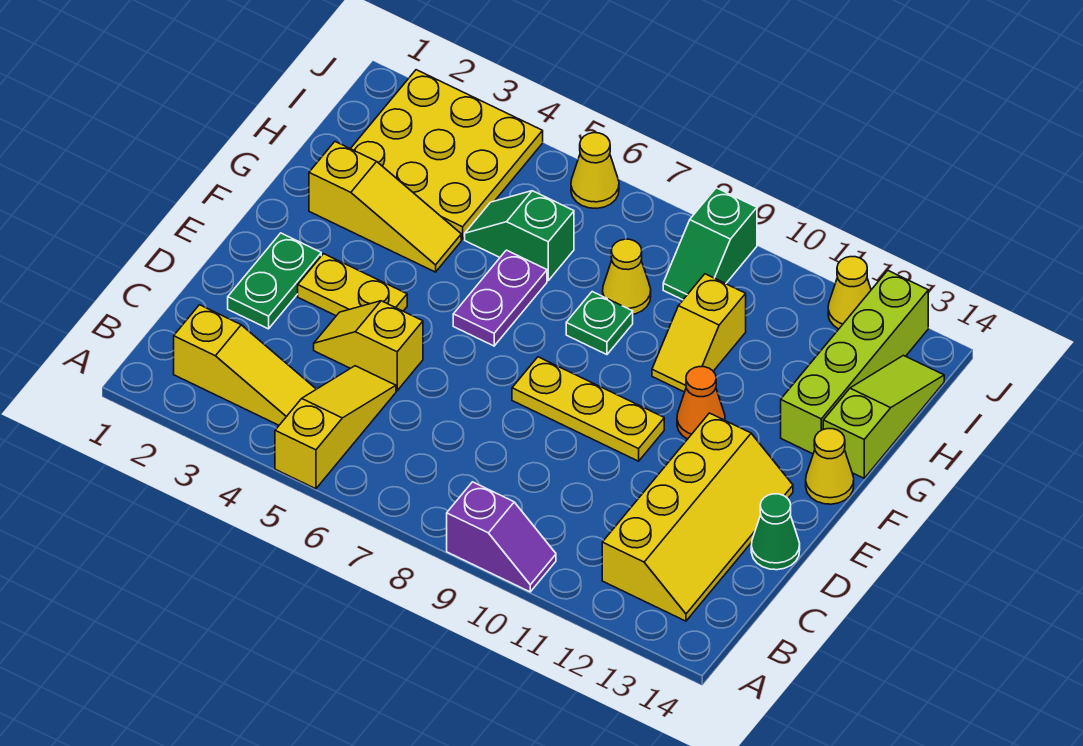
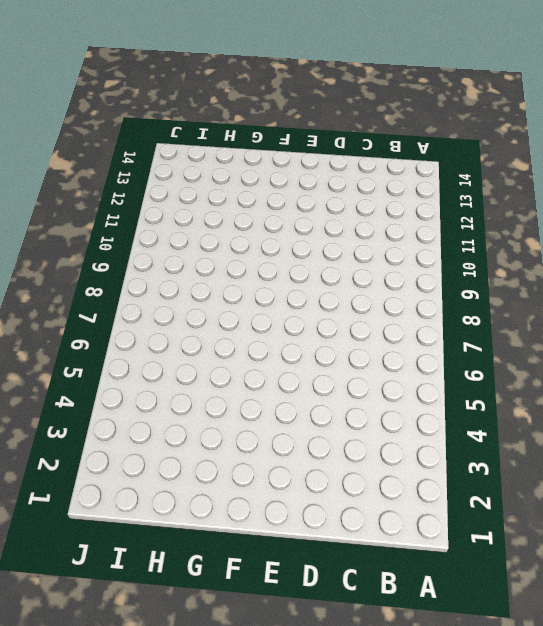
none -> yellow slope A5:C5 level 1 top A
none -> purple slope A9:A10 level 1 top 9
none -> yellow slope B2:B4 level 1 top 2

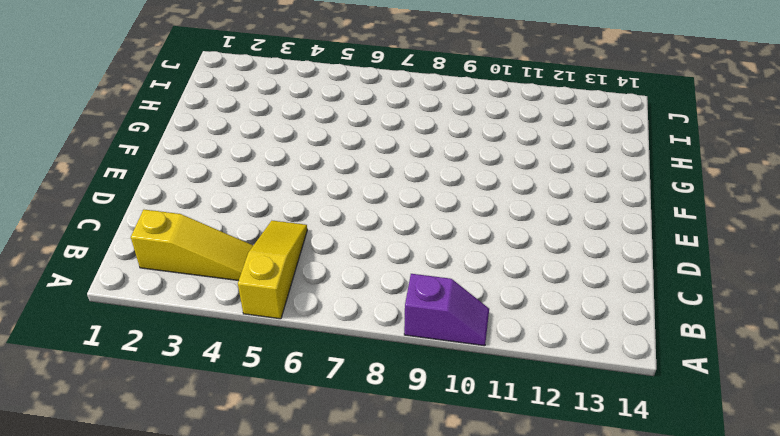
none -> yellow slope B12:E13 level 1 top 12
none -> green plate D2:E2 level 1
none -> yellow slope D4:D5 level 1 top 5

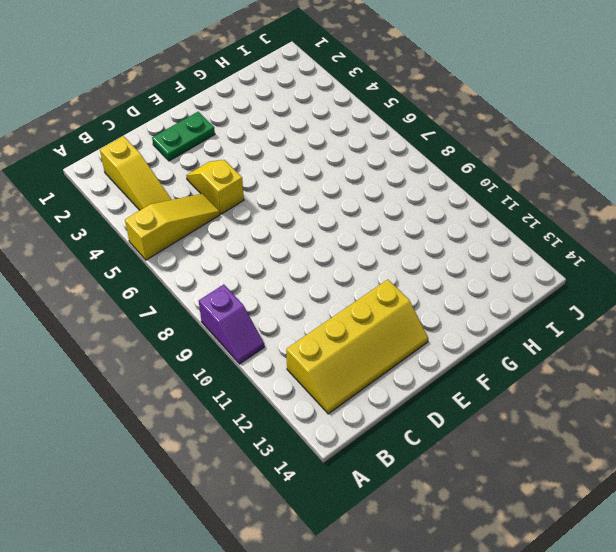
none -> green cone D14 level 1
none -> yellow plate E3:E4 level 1
none -> yellow plate E8:E10 level 1

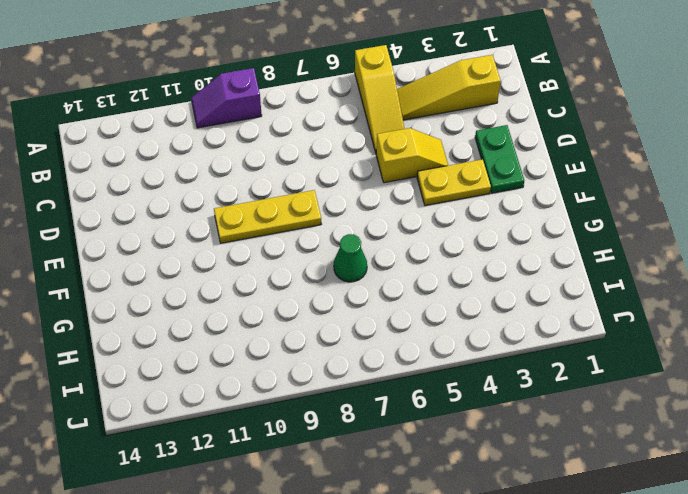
green cone G7 level 1 -> green cone D14 level 1
none -> yellow slope B12:E13 level 1 top 12
none -> purple plate F6:G6 level 1
none -> orange cone F11 level 1

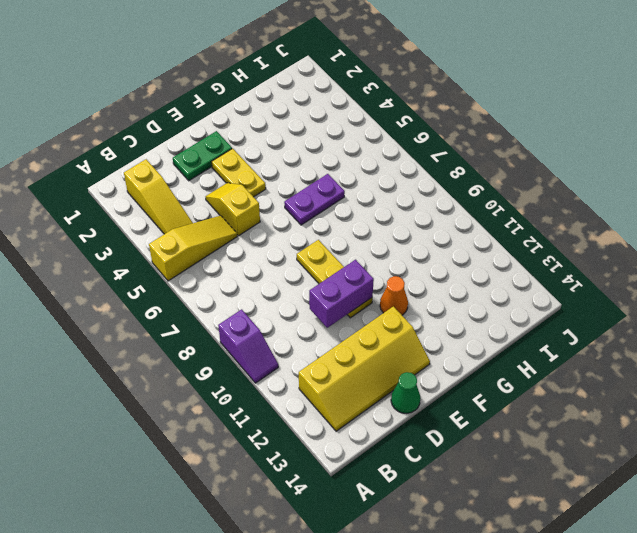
purple brick D10:E10 level 2 -> none
none -> yellow cone F14 level 1
none -> yellow slope G2:G4 level 1 top 2
none -> green plate G8 level 1

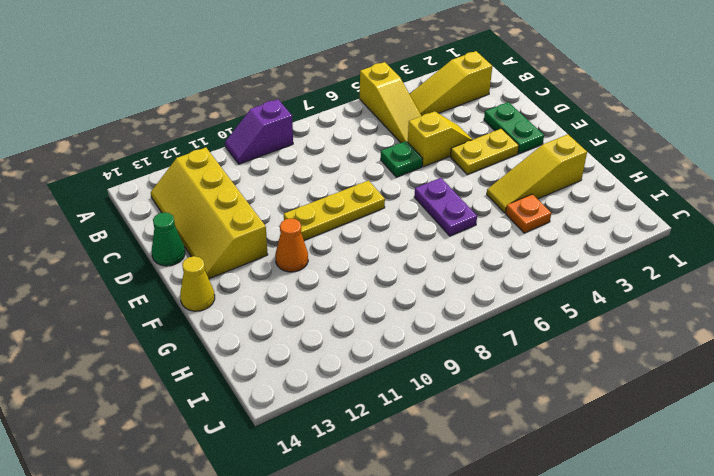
green plate D6 level 1 -> green plate G8 level 1
orange plate H4 level 1 -> yellow plate H2:J4 level 1
none -> yellow slope G10:H10 level 1 top H
none -> lime brick G13:J13 level 1
none -> lime slope G14:I14 level 1 top G

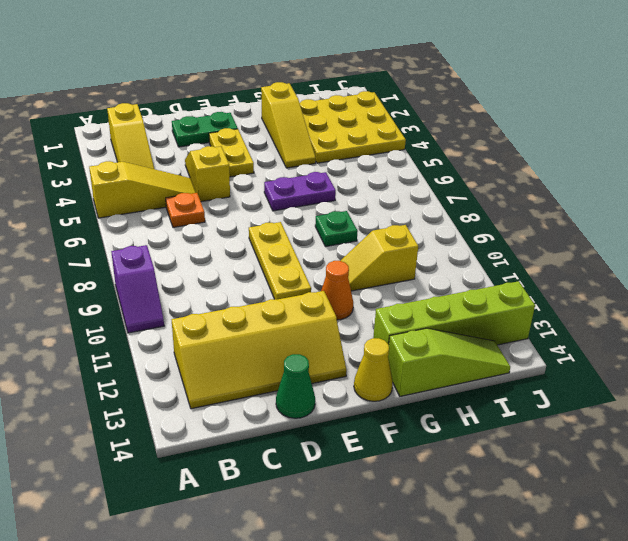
orange plate C6 level 1 -> none
none -> green slope H5:H6 level 1 top 6
none -> yellow cone H8 level 1
none -> green slope I9:J9 level 1 top J

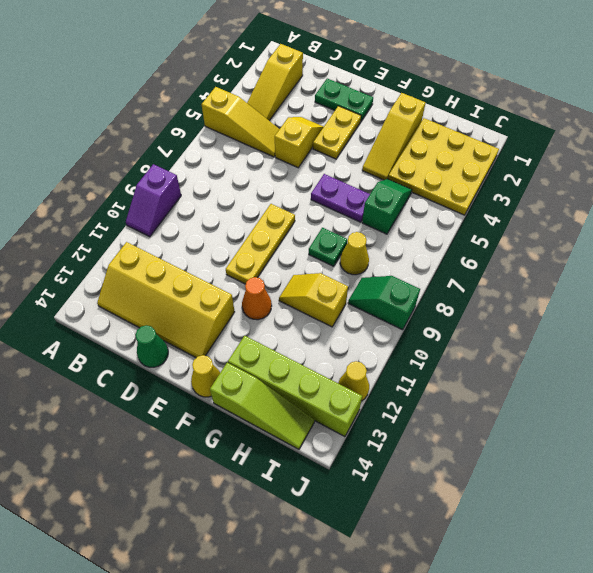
none -> yellow cone J6 level 1

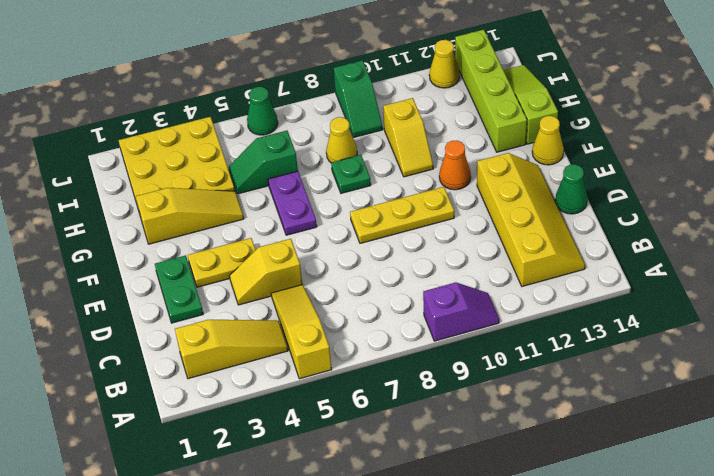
green cone J6 level 1 -> yellow cone J6 level 1

